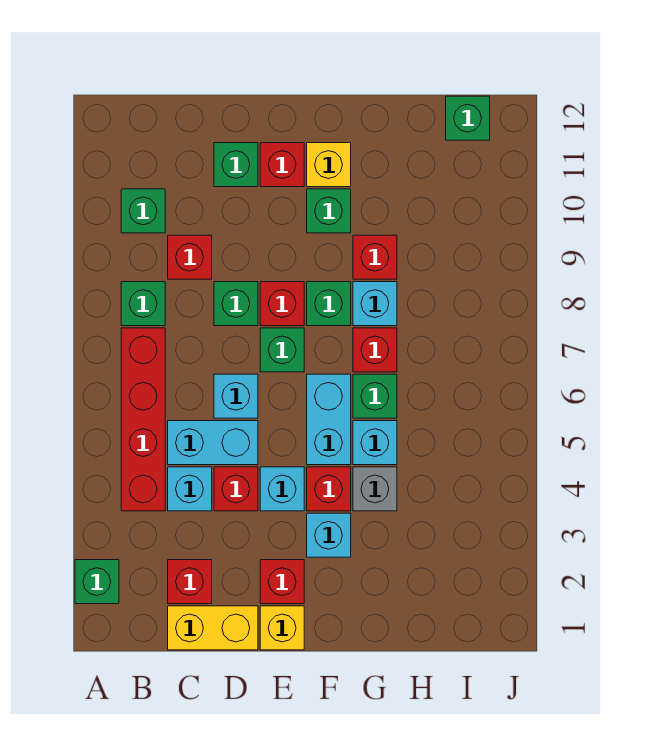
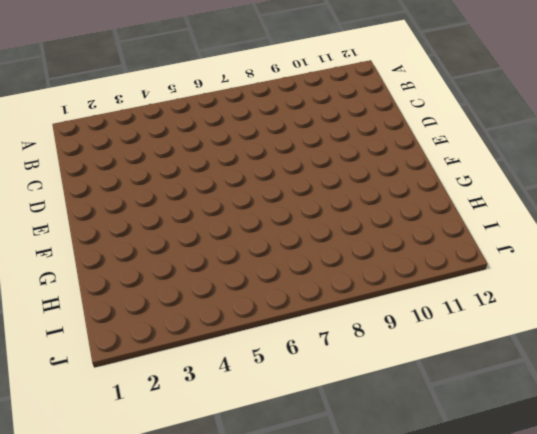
none -> green brick A2 level 1
none -> red brick B4:B7 level 1
none -> green brick B8 level 1
none -> green brick B10 level 1

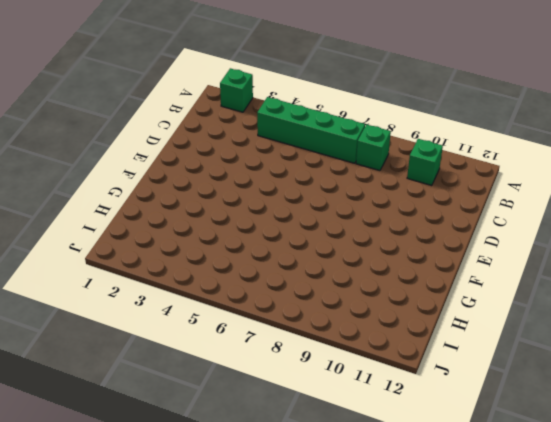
green brick B4:B7 level 1 -> red brick B4:B7 level 1
none -> yellow brick C1:D1 level 1
none -> red brick C2 level 1
none -> cyan brick C4 level 1
none -> cyan brick C5:D5 level 1

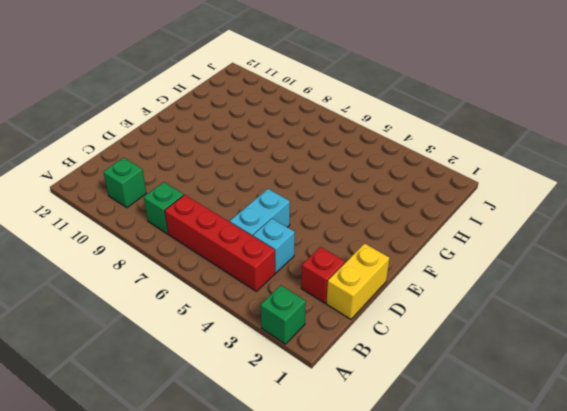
none -> red brick C9 level 1
none -> red brick D4 level 1
none -> cyan brick D6 level 1
none -> green brick D8 level 1

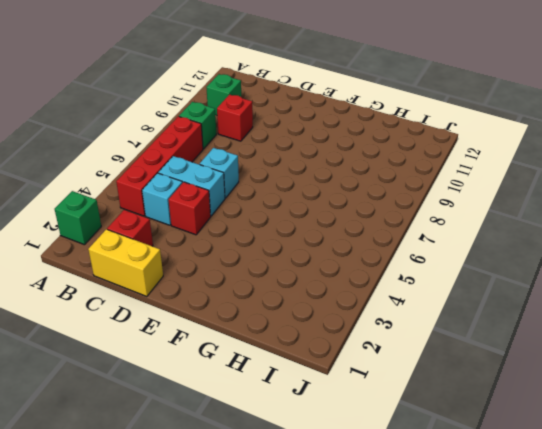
none -> green brick D8 level 1
none -> green brick D11 level 1
none -> yellow brick E1 level 1
none -> red brick E2 level 1

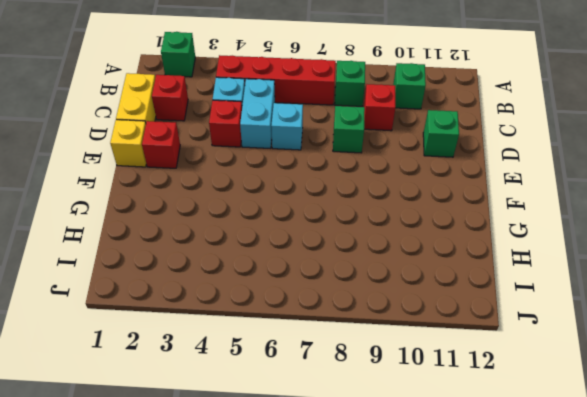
none -> cyan brick E4 level 1
none -> green brick E7 level 1
none -> red brick E8 level 1
none -> red brick E11 level 1

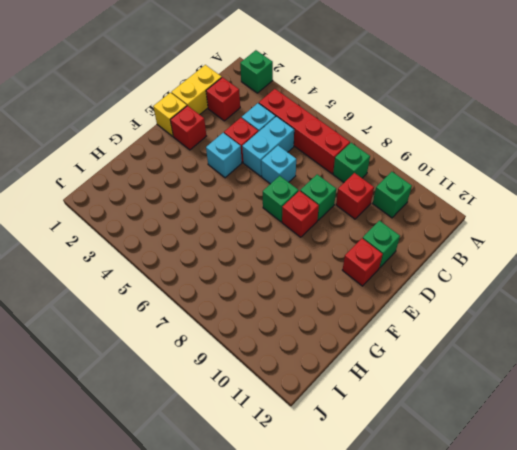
none -> cyan brick F3 level 1
none -> red brick F4 level 1
none -> cyan brick F5:F6 level 1
none -> green brick F8 level 1

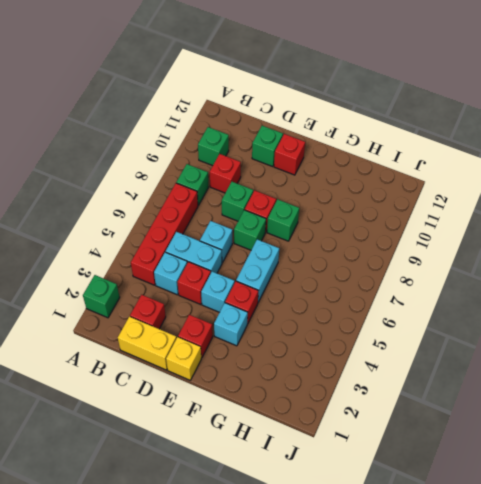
none -> green brick F10 level 1
none -> yellow brick F11 level 1
none -> grey brick G4 level 1
none -> cyan brick G5 level 1

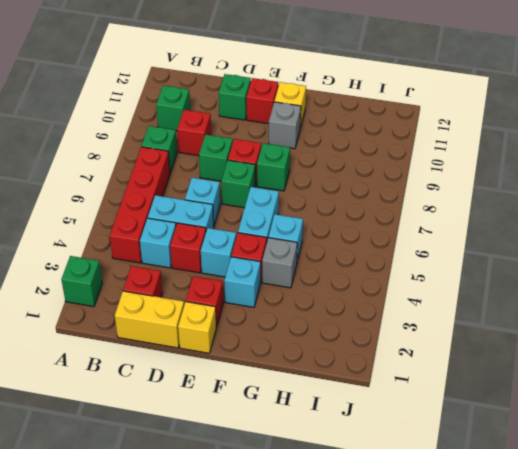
grey brick F10 level 1 -> green brick F10 level 1
none -> green brick G6 level 1
none -> red brick G7 level 1
none -> cyan brick G8 level 1
none -> red brick G9 level 1

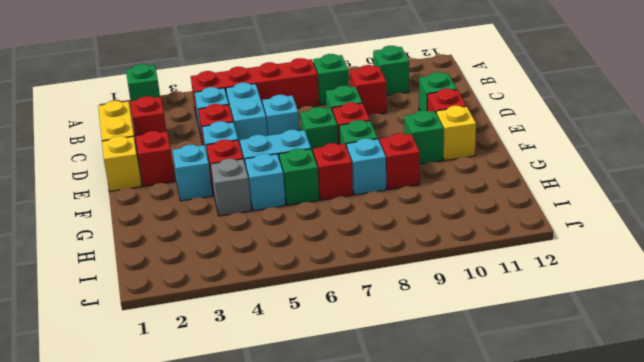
none -> green brick I12 level 1

